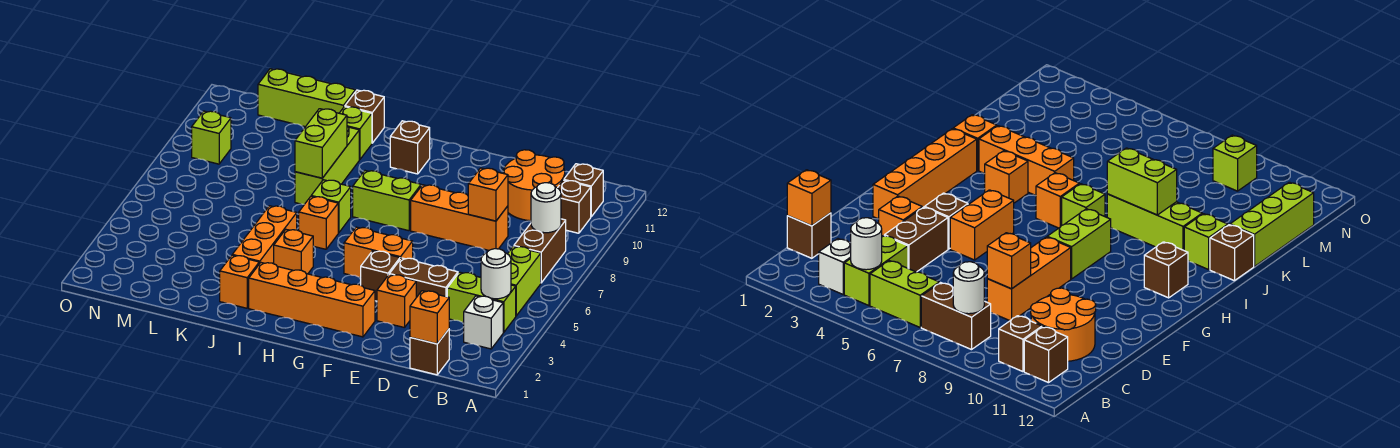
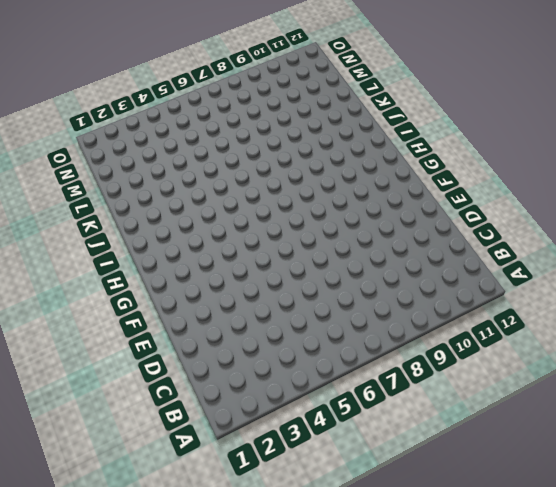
none -> white brick B3 level 1
none -> lime brick B4:C4 level 1
none -> lime brick B5:B6 level 1
none -> brown brick B7:B8 level 1

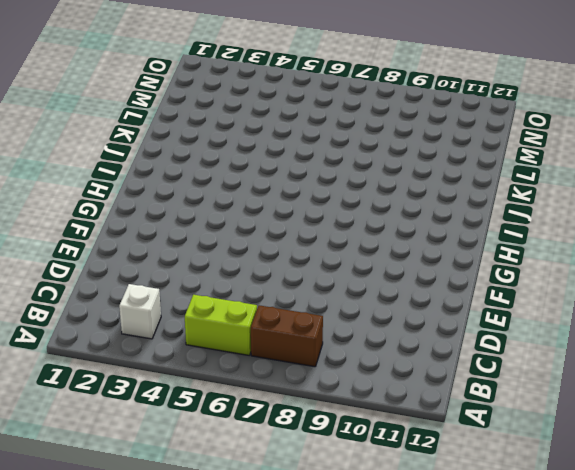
none -> lime brick B4:C4 level 1
none -> brown brick B10 level 1
none -> brown brick B11 level 1
none -> brown brick C1 level 1

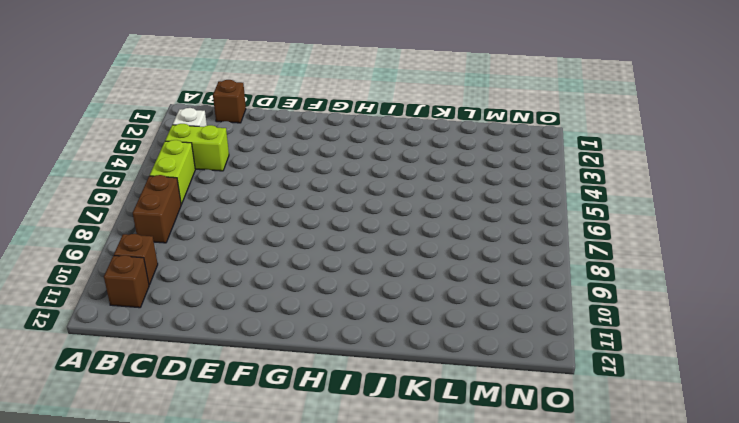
none -> orange round brick C10:D11 level 1
none -> brown brick D4:E4 level 1
none -> orange brick D8:F8 level 1
none -> orange brick E3 level 1

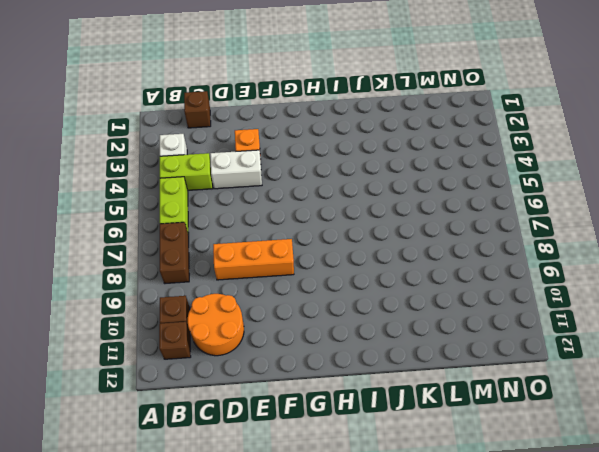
white brick D4:E4 level 1 -> brown brick D4:E4 level 1
none -> orange brick F2:I2 level 1
none -> brown brick F4 level 1
none -> orange brick F5:G5 level 1
none -> lime brick G8:H8 level 1

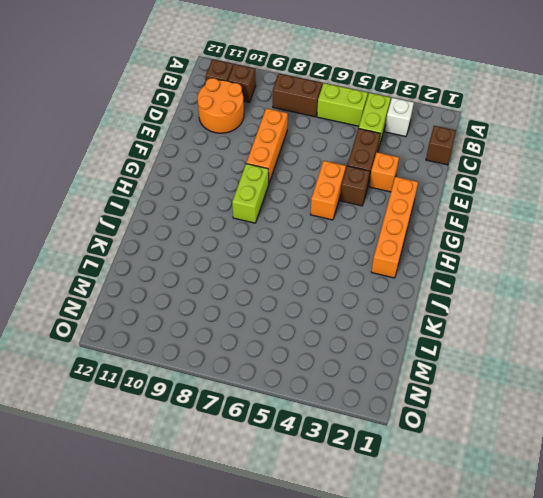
none -> brown brick H11 level 1
none -> orange brick I4 level 1
none -> orange brick I6 level 1
none -> lime brick I7 level 1

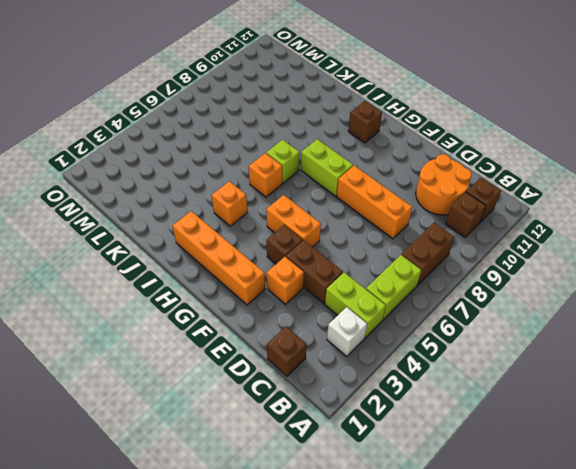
none -> orange brick J2 level 1
none -> orange brick J3:J5 level 1
none -> lime brick J8:J10 level 1
none -> lime brick J11 level 1

